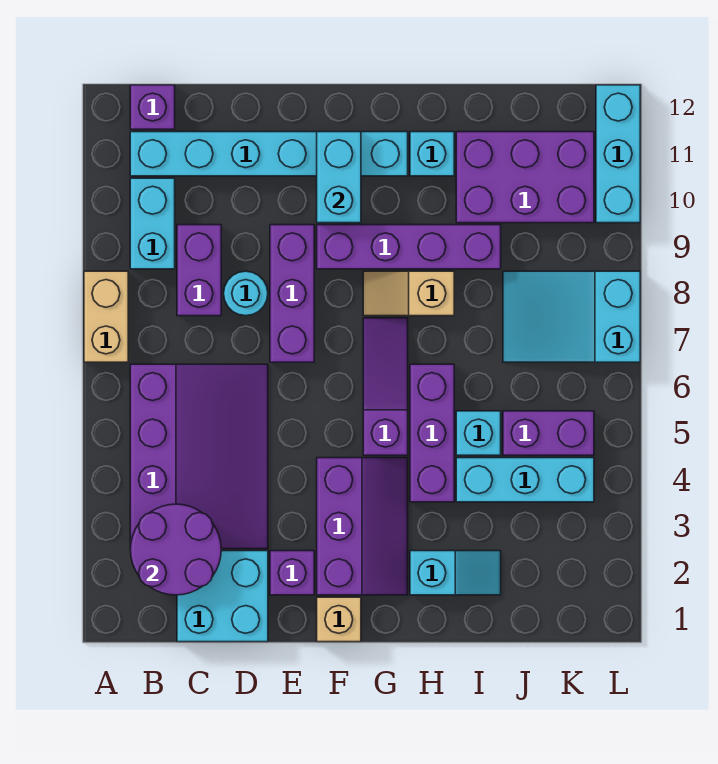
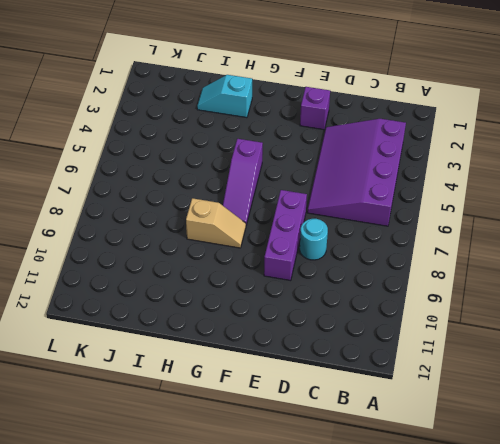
none -> tan brick A7:A8 level 1
none -> cyan brick B9:B10 level 1
none -> cyan brick B11:G11 level 1

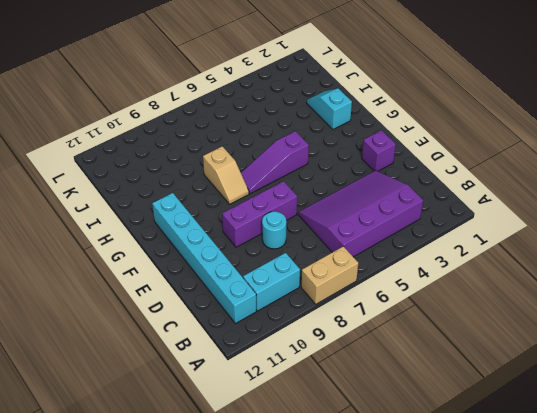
none -> purple brick B12 level 1
none -> cyan brick C1:D2 level 1
none -> purple brick C8:C9 level 1

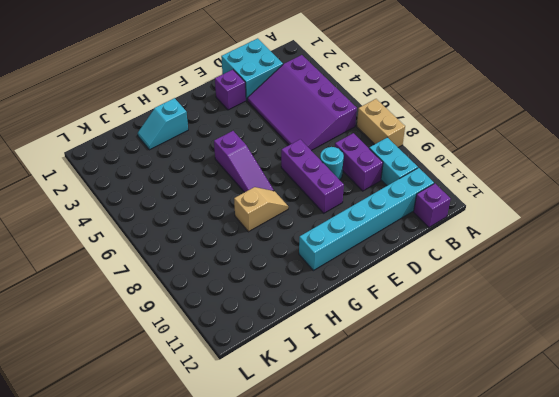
none -> tan brick F1 level 1
none -> purple slope F2:G4 level 1 top F
none -> purple brick F9:I9 level 1

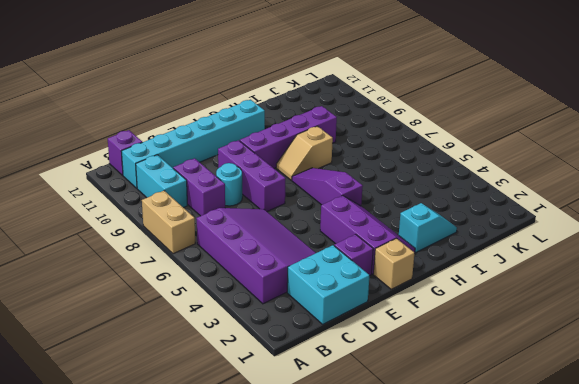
none -> purple brick H4:H6 level 1
none -> cyan brick H11 level 1
none -> cyan brick I4:K4 level 1

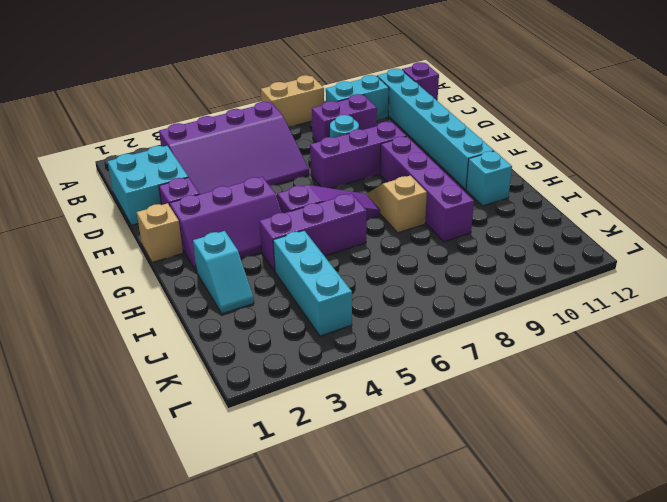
none -> cyan brick I5 level 1
none -> purple brick I10:K11 level 1
none -> purple brick J5:K5 level 1

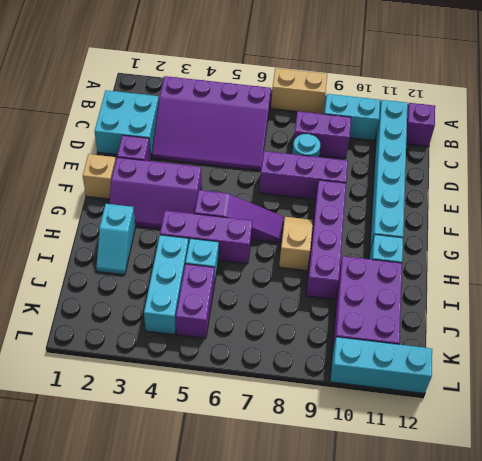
none -> cyan slope J7:L8 level 1 top L
none -> purple round brick B2:C3 level 2
none -> cyan brick F10:F11 level 2

